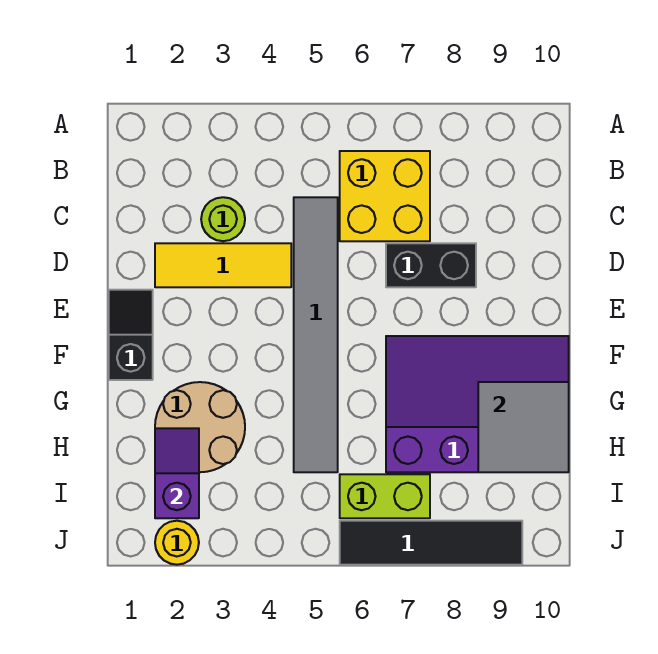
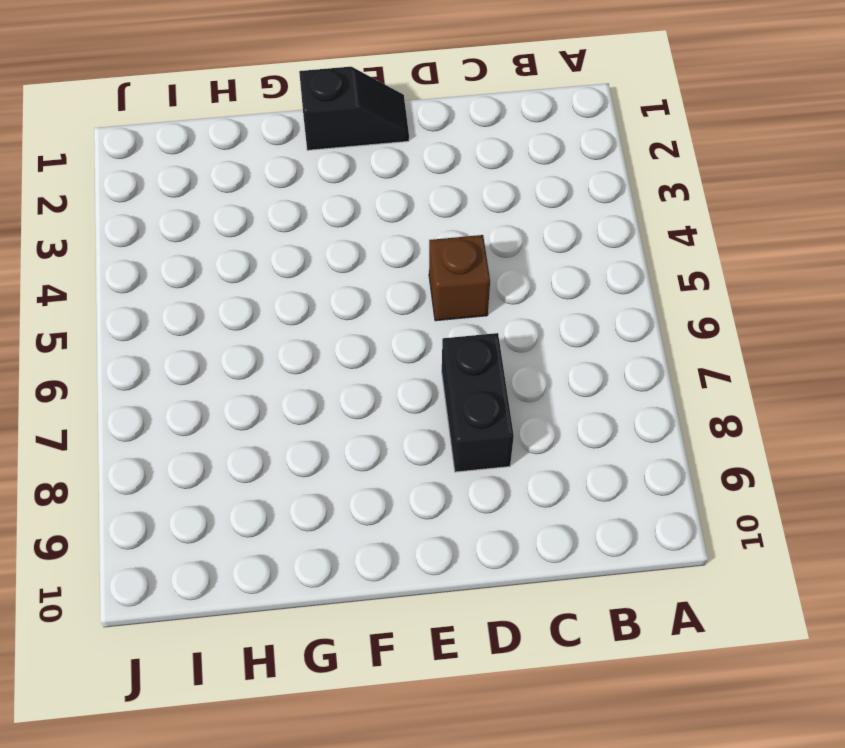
brown brick D5 level 1 -> grey tile C5:H5 level 1
none -> yellow brick B6:C7 level 1
none -> lime round brick C3 level 1
none -> yellow tile D2:D4 level 1

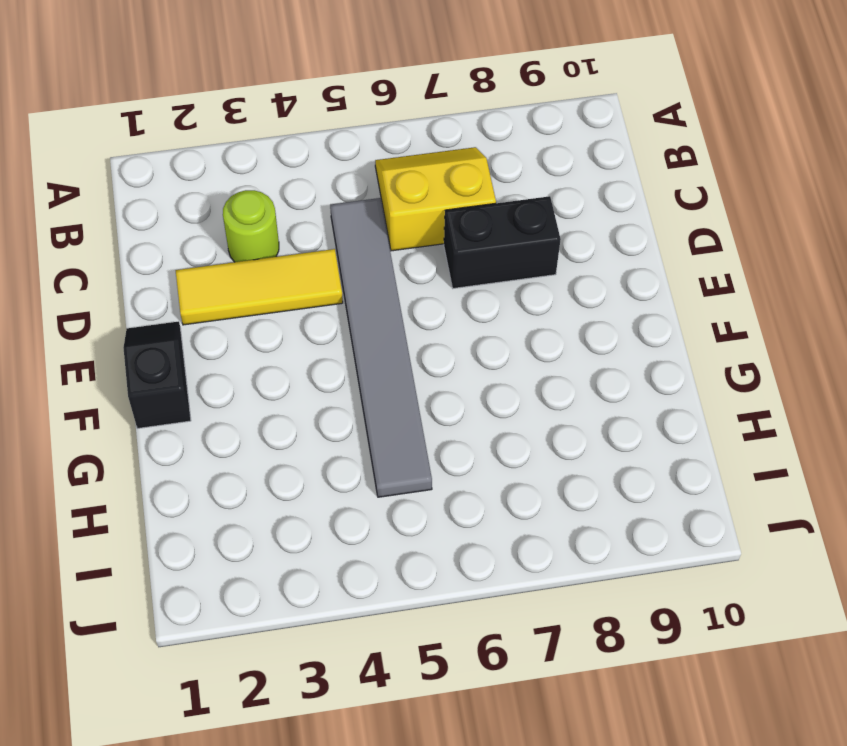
yellow slope B6:C7 level 1 top C -> yellow brick B6:C7 level 1
none -> purple slope F7:H10 level 1 top H
none -> tan round brick G2:H3 level 1
none -> lime brick I6:I7 level 1

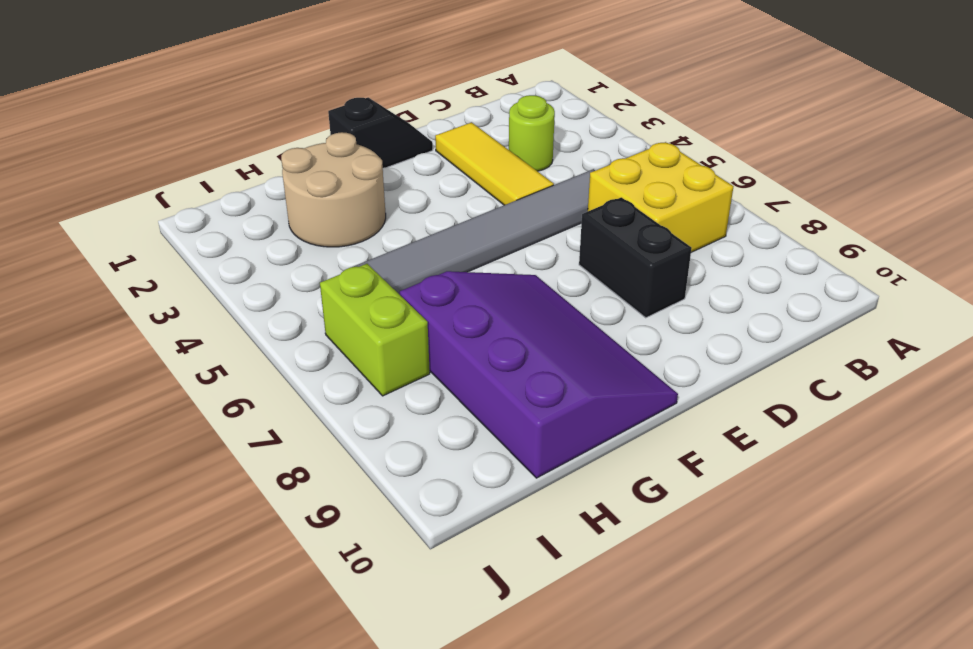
none -> yellow round brick J2 level 1
none -> black tile J6:J9 level 1
none -> grey tile G9:H10 level 2

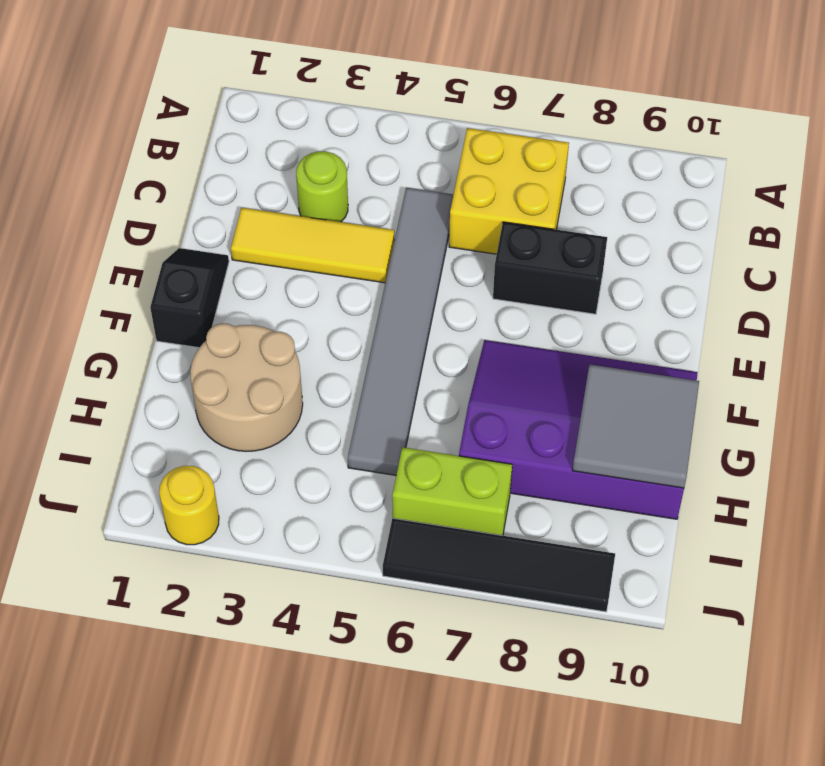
none -> purple slope H2:I2 level 2 top I

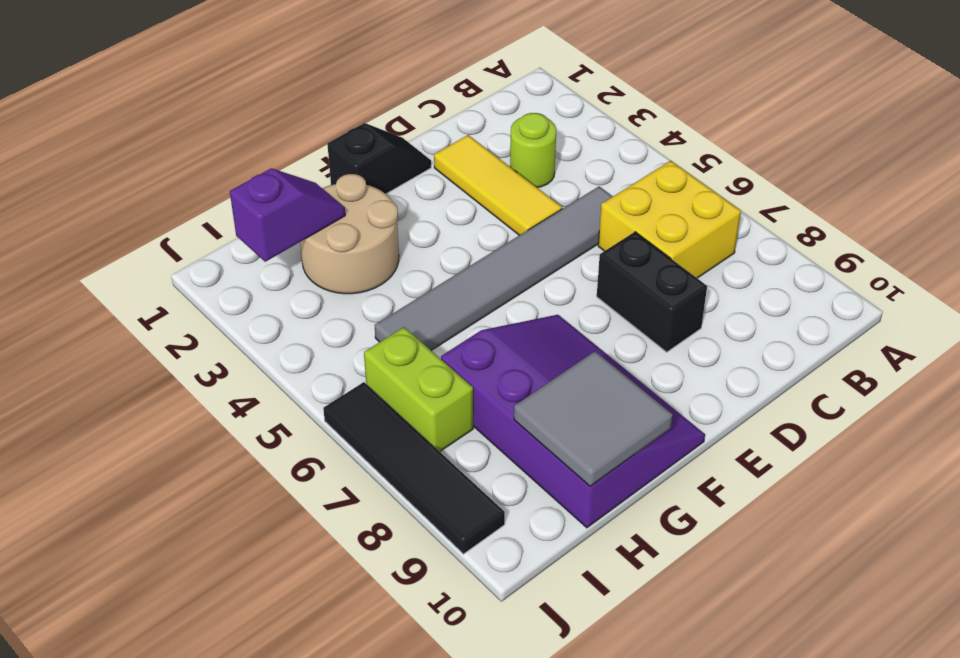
none -> yellow round brick J2 level 1

